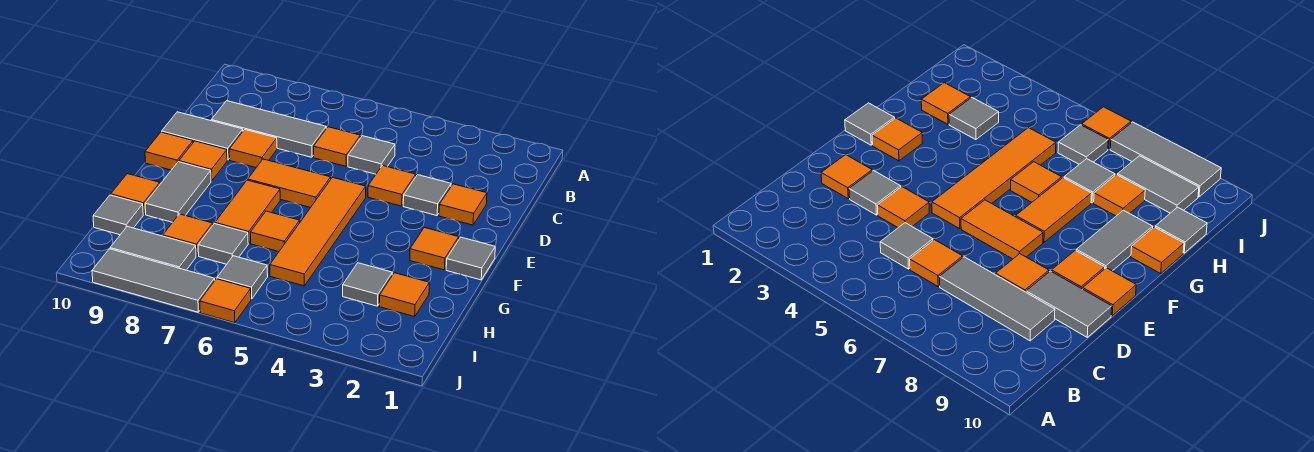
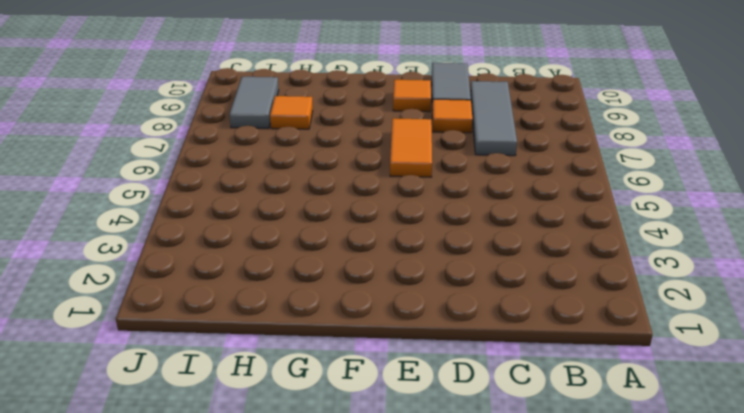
none -> grey tile C5 level 1
none -> orange tile C6 level 1
none -> orange tile D2 level 1

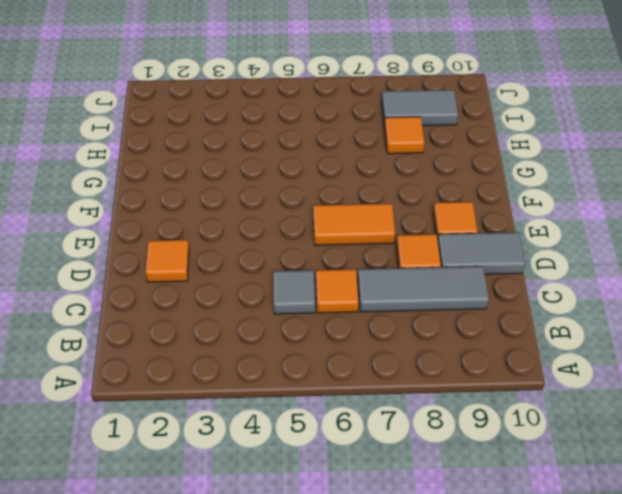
none -> grey tile D3 level 1
none -> orange tile D4 level 1
none -> orange tile E5:H5 level 1

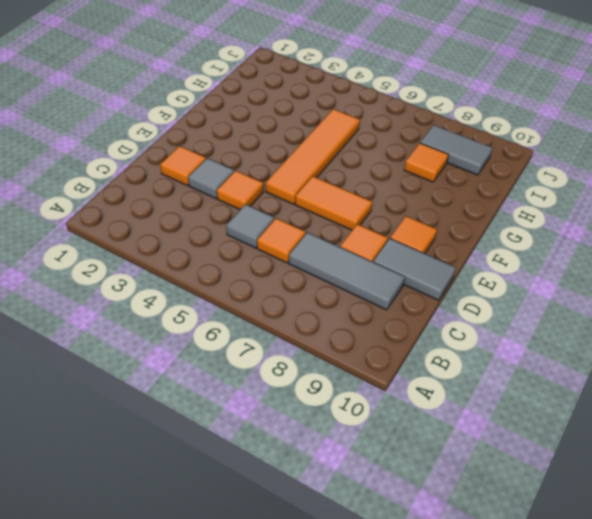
none -> orange tile E10 level 1
none -> grey tile F1 level 1
none -> orange tile F2 level 1

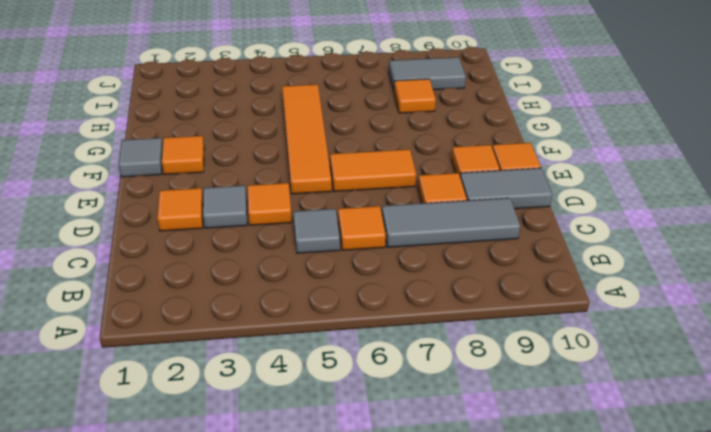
none -> orange tile F7:G7 level 1
none -> grey tile F9:G9 level 1
none -> orange tile G6 level 1

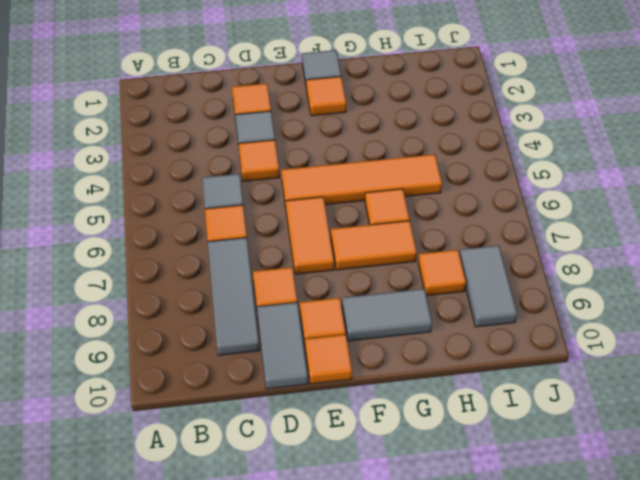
none -> orange tile G10 level 1
none -> orange tile H2 level 1
none -> grey tile H3 level 1

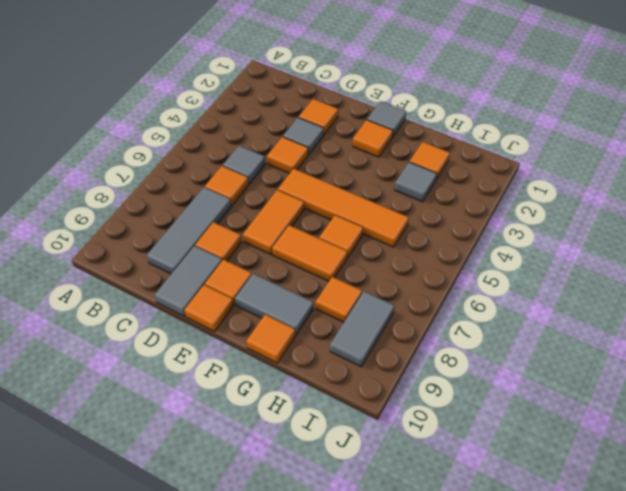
none -> grey tile H7 level 1
none -> grey tile H10 level 1
none -> grey tile I6 level 1

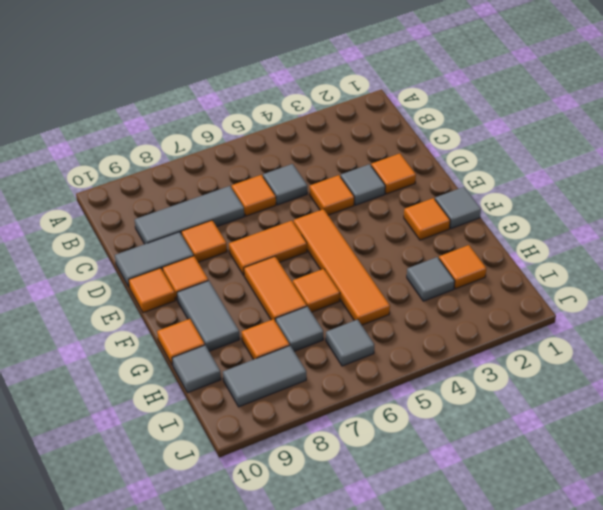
none -> orange tile J6 level 1
none -> grey tile J7:J9 level 1

